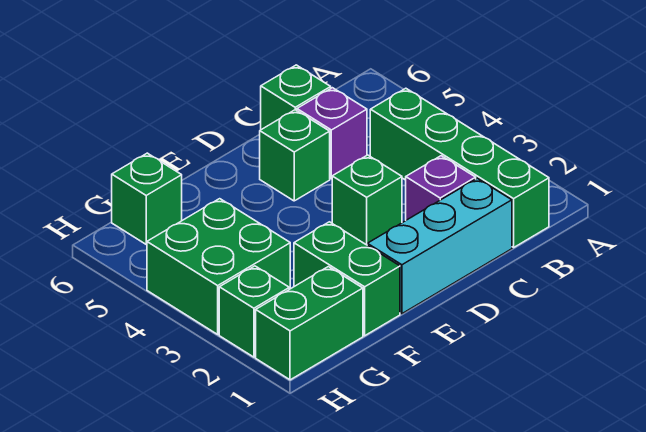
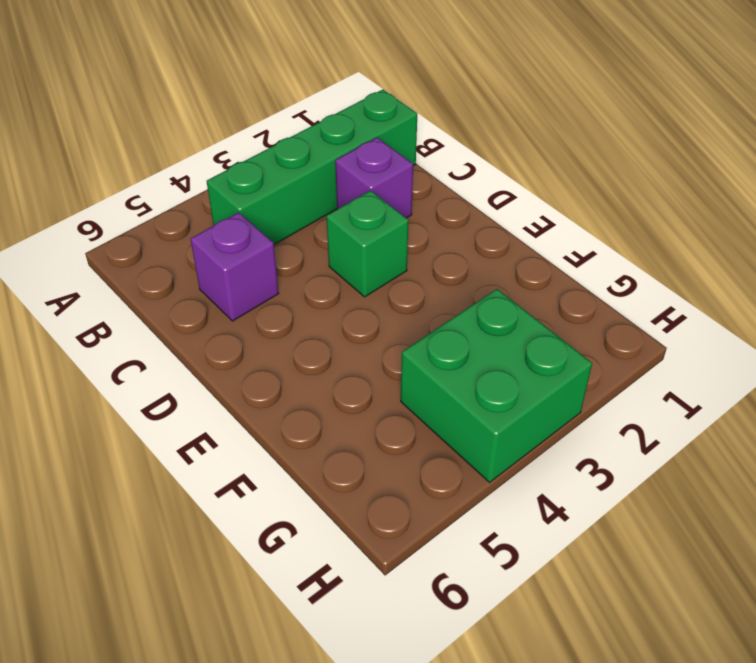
none -> cyan brick C1:E1 level 1
none -> green brick C6 level 1
none -> green brick D5 level 1

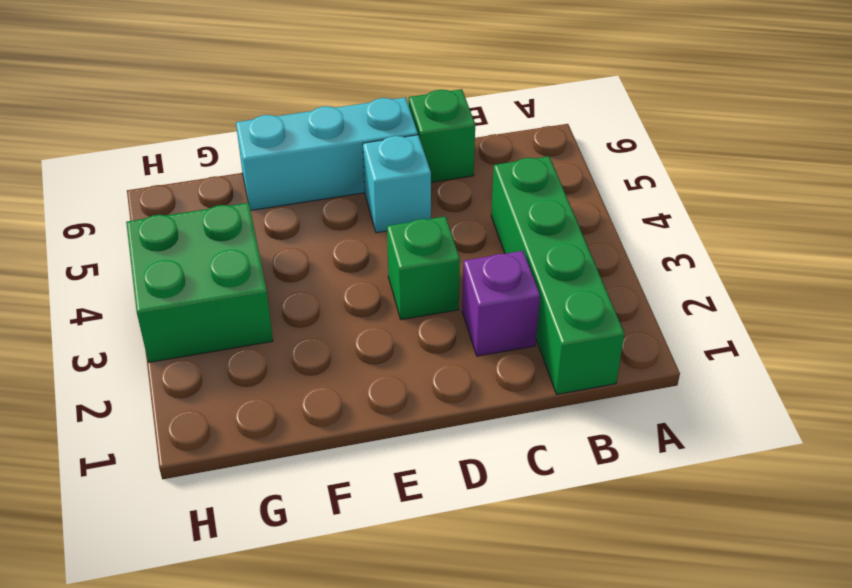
cyan brick D5 level 1 -> green brick D5 level 1
cyan brick D6:F6 level 1 -> cyan brick C1:E1 level 1
none -> purple brick C5 level 1
none -> green brick F1:F2 level 1
none -> green brick G1:H1 level 1

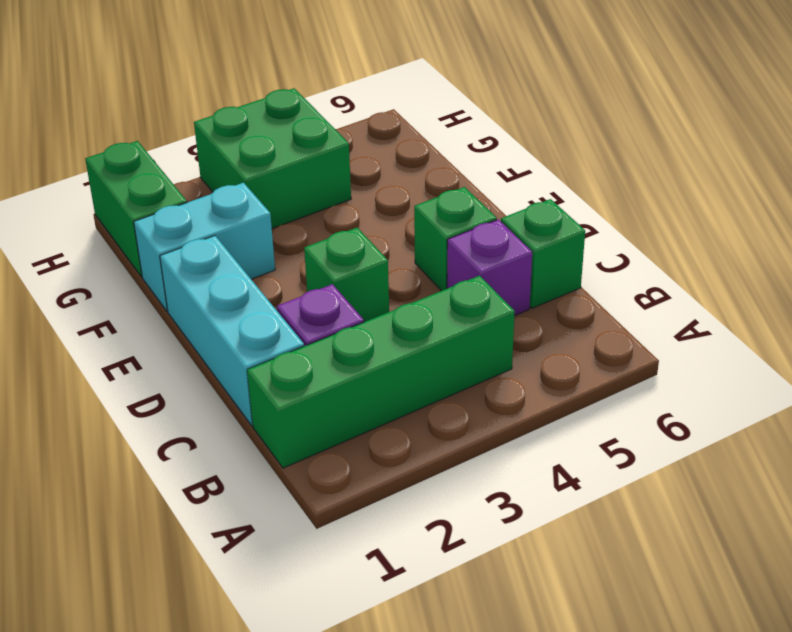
cyan brick F1:F2 level 1 -> green brick F1:F2 level 1
none -> green brick G6 level 1
none -> green brick H2 level 1

